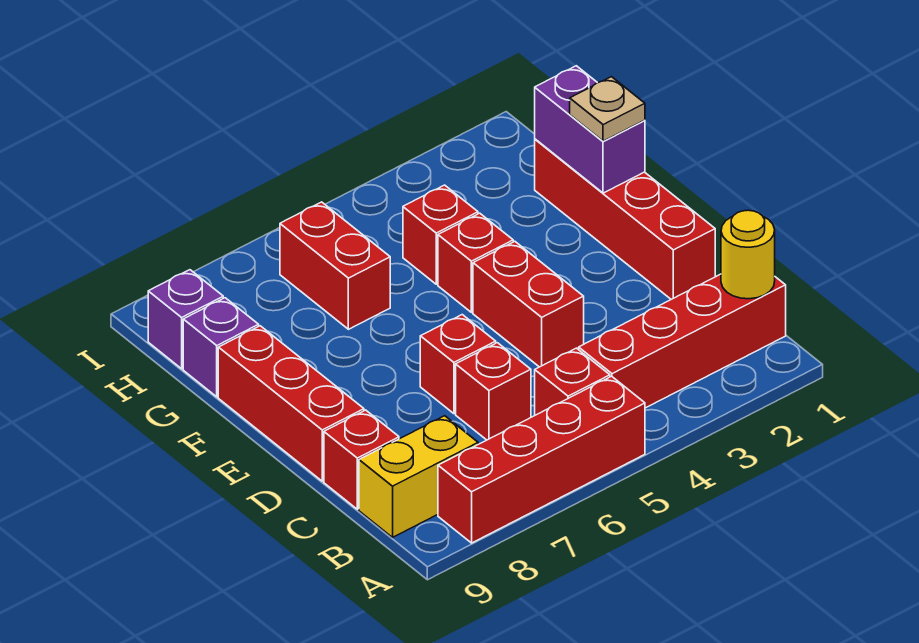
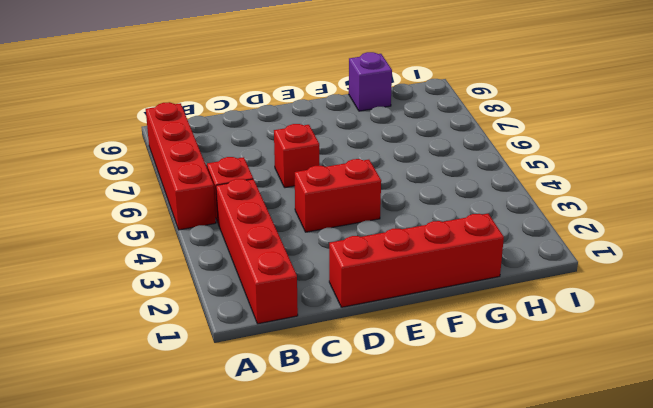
none -> yellow brick B8:B9 level 1
none -> red brick C6 level 1
none -> red brick C9 level 1

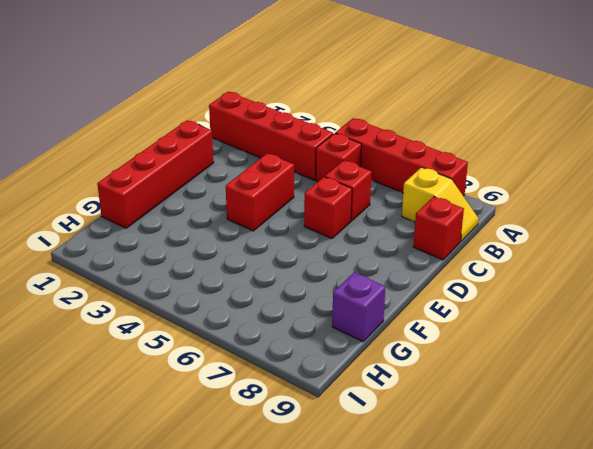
yellow slope B8:B9 level 1 top 8 -> yellow brick B8:B9 level 1
none -> red brick D9:F9 level 1
none -> red brick F4 level 1
none -> red brick G4 level 1

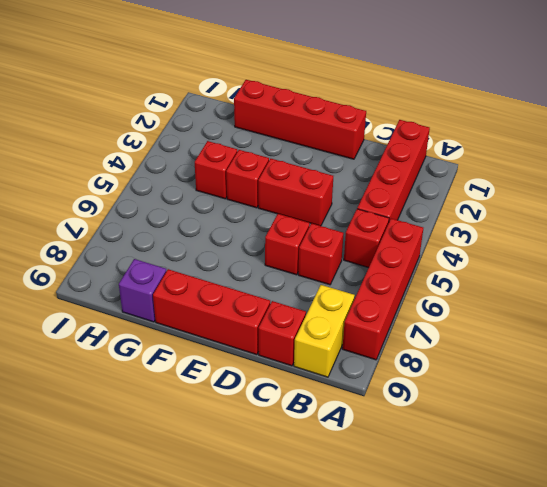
none -> red brick G6:H6 level 1
none -> purple brick H9 level 1
none -> yellow round brick B1 level 2

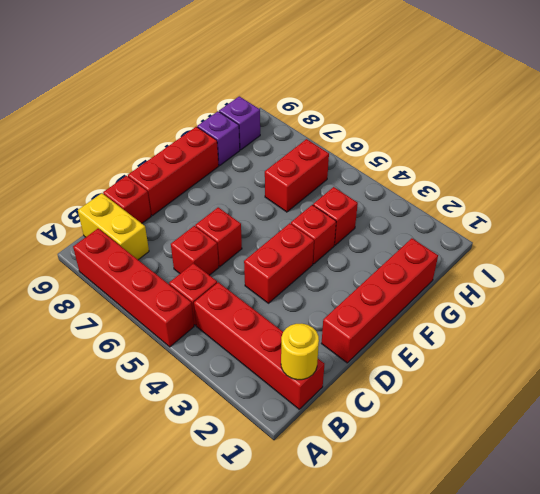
none -> purple brick F1:G1 level 2
none -> tan plate F1 level 3

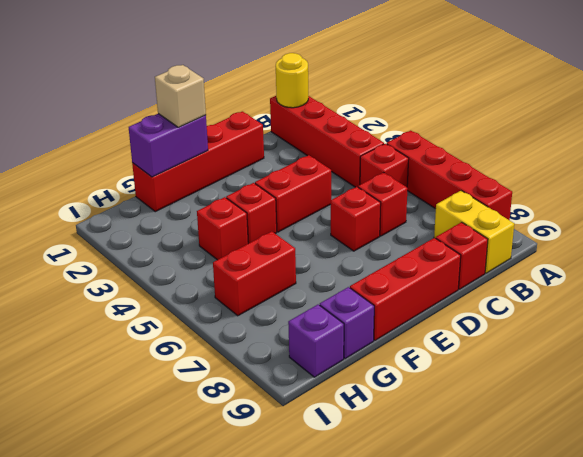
tan brick F1 level 3 -> tan plate F1 level 3

